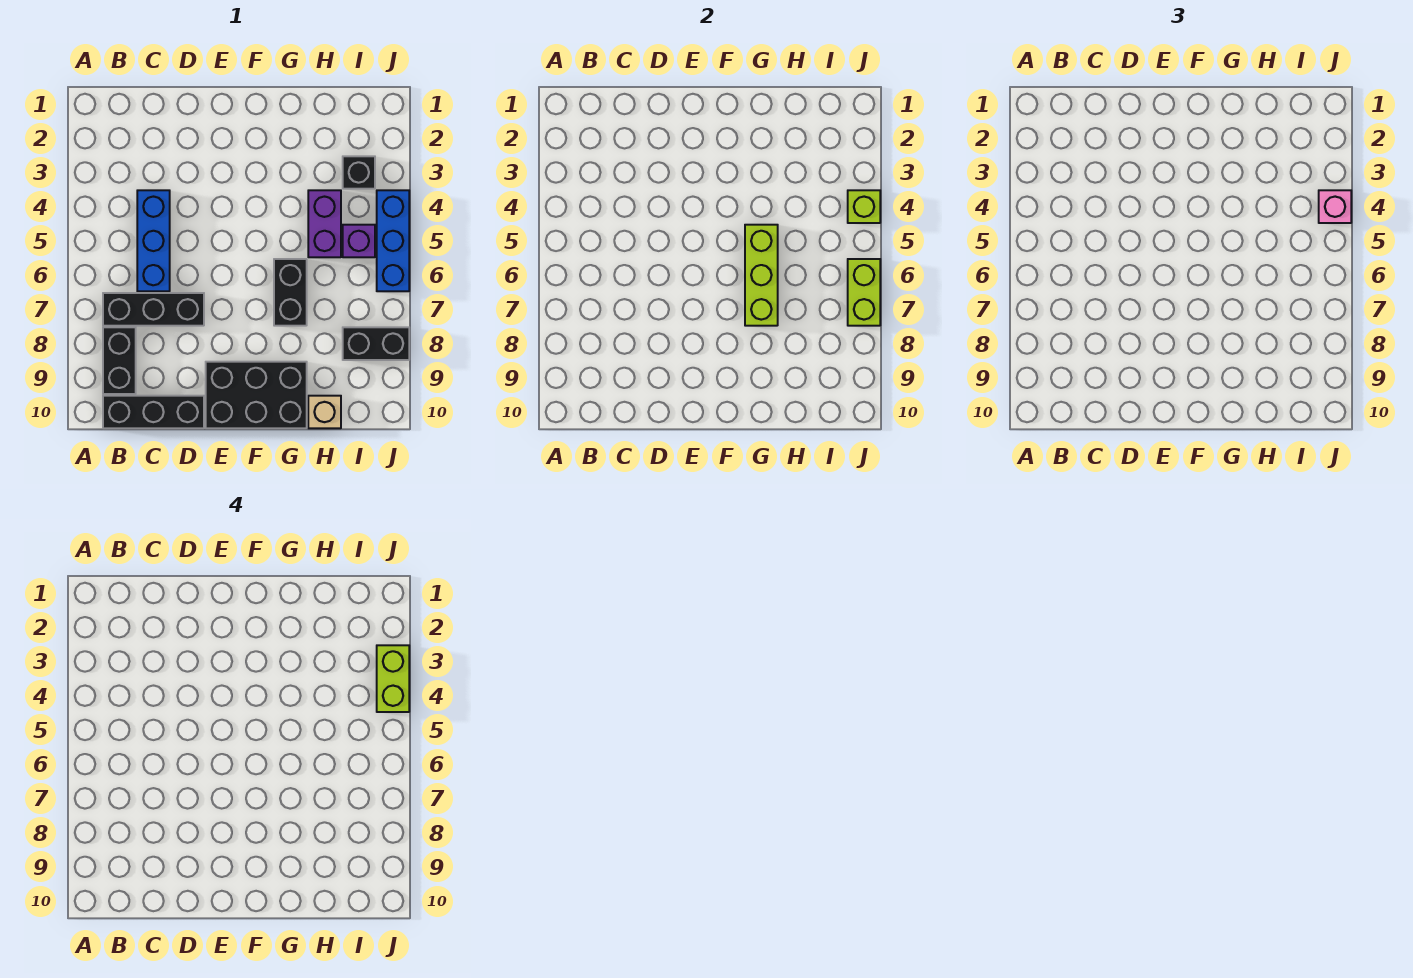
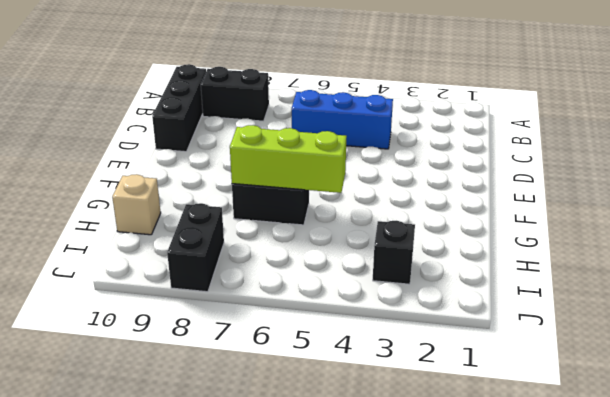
none -> black brick B7:D7 level 1
none -> black brick E9:G10 level 1
none -> purple brick H4:H5 level 1

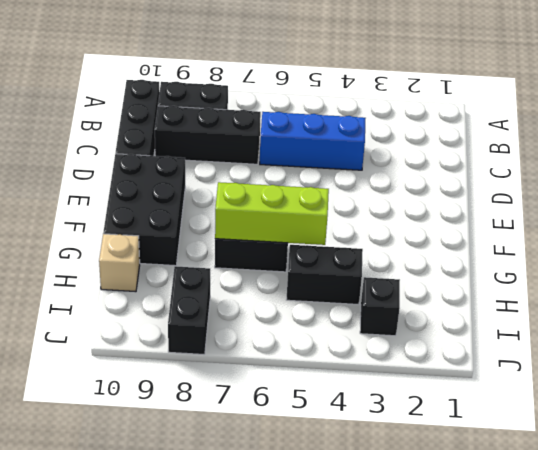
black brick C7:C9 level 1 -> black brick B7:D7 level 1
black brick H4:H5 level 1 -> purple brick H4:H5 level 1
none -> purple brick I5 level 1
none -> blue brick J4:J6 level 1
none -> lime brick J4 level 2

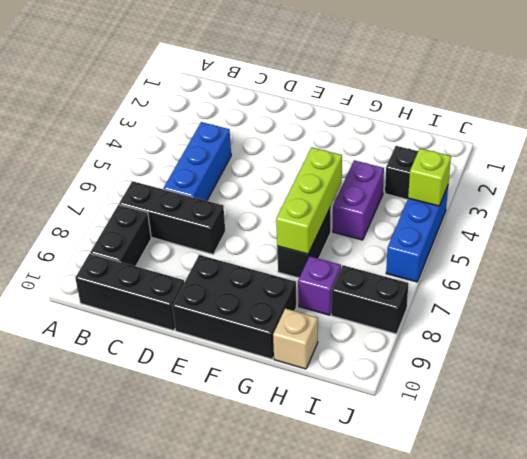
purple brick H8 level 1 -> purple brick I5 level 1
none -> lime brick J6:J7 level 2
none -> pink brick J4 level 3
none -> lime brick J3:J4 level 4

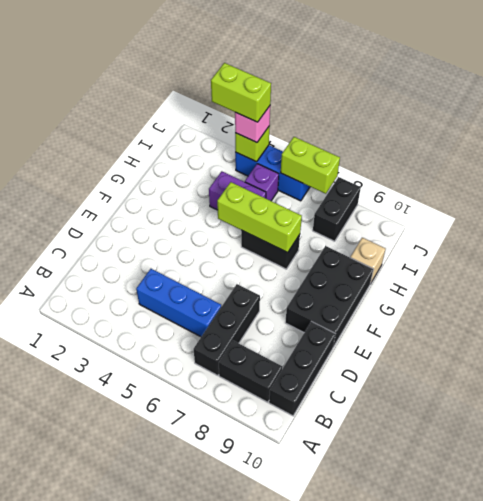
none -> black brick I3 level 1

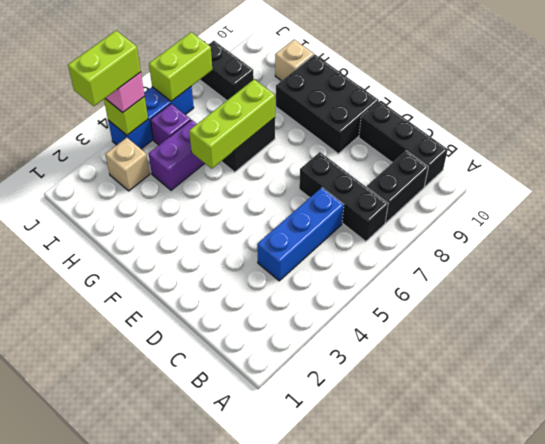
tan brick I3 level 1 -> black brick I3 level 1

